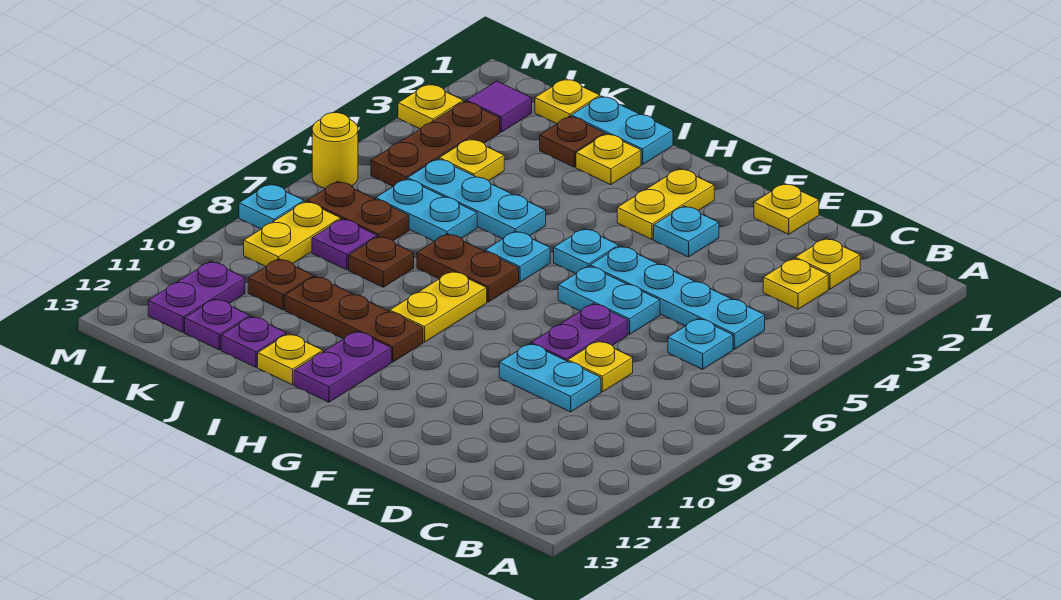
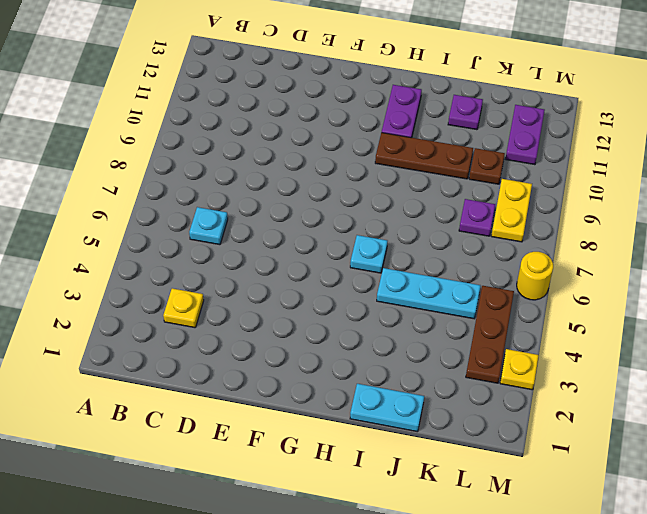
none -> yellow plate C2 level 1
none -> cyan plate C5:F5 level 1
none -> yellow plate D8 level 1
none -> cyan plate D9:E9 level 1

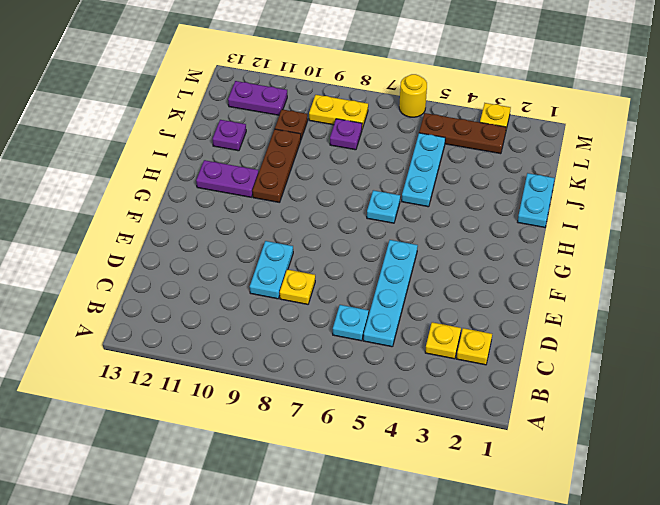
none -> yellow plate E1 level 1
none -> cyan plate E6:F6 level 1
none -> purple plate E7:E8 level 1
none -> cyan plate F3 level 1

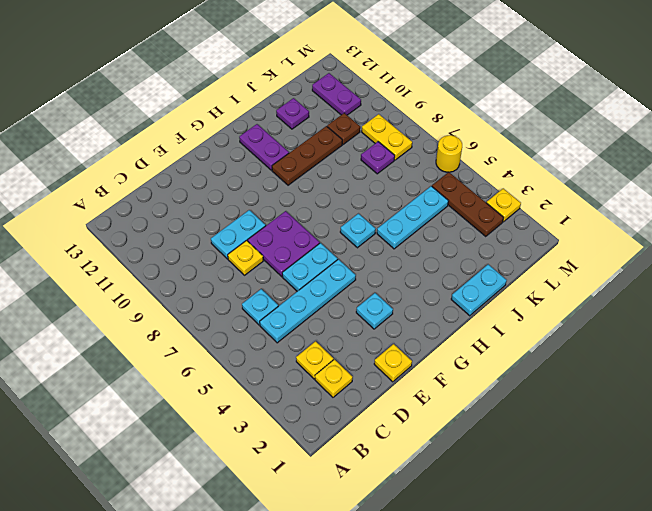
purple plate E7:F8 level 1 -> purple plate E7:E8 level 1
none -> yellow plate G2:G3 level 1
none -> cyan plate G5 level 1
none -> brown plate H7:I7 level 1
none -> yellow plate H8:H9 level 1

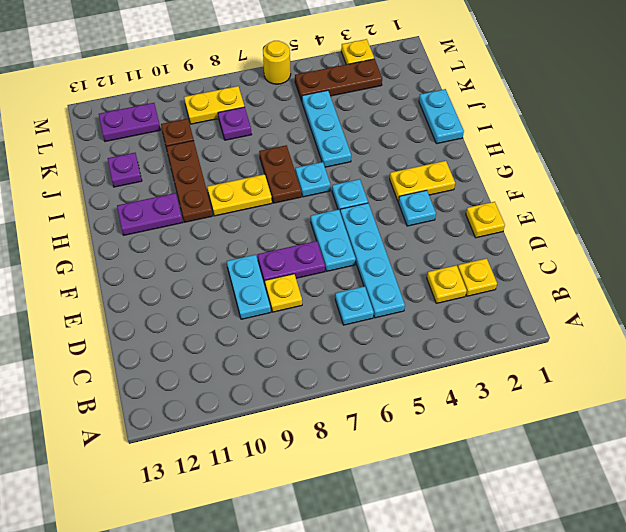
none -> yellow plate I2 level 1
none -> yellow plate I12 level 1
none -> brown plate J2 level 1
none -> cyan plate J6:K6 level 1

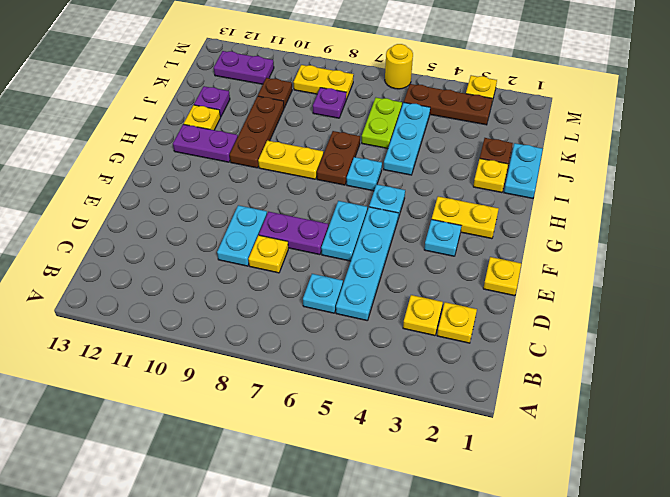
lime plate J6:K6 level 1 -> cyan plate J6:K6 level 1
none -> brown plate J8 level 1
none -> yellow plate K1 level 1
none -> yellow plate K4 level 1
none -> brown plate K7:L7 level 1

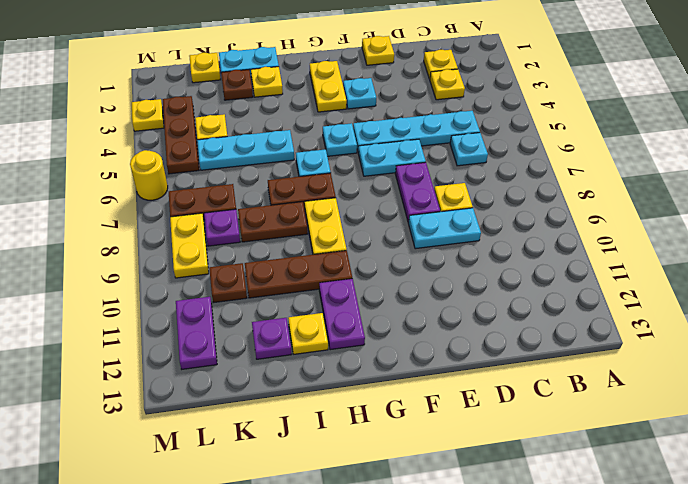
brown plate I8:J8 level 1 -> brown plate J8 level 1
none -> cyan plate J6:K6 level 1
none -> purple plate K12 level 1
none -> purple tile L2 level 1
none -> cyan plate M8 level 1

